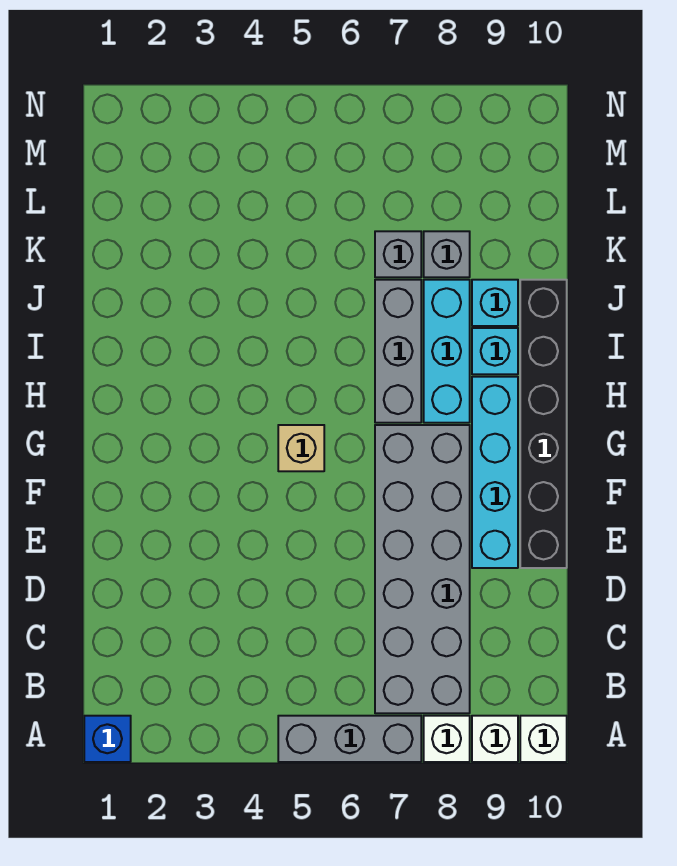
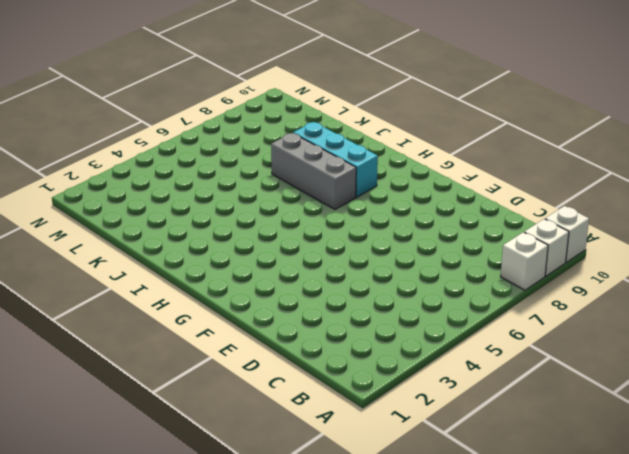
none -> blue brick A1 level 1
none -> grey brick A5:A7 level 1
none -> grey brick B7:G8 level 1

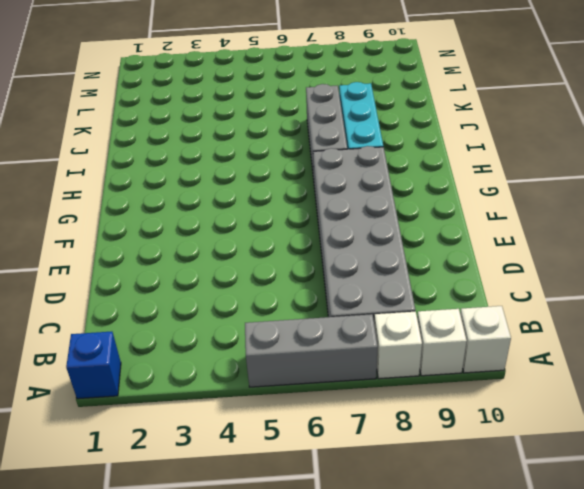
none -> cyan brick E9:H9 level 1
none -> black brick E10:J10 level 1
none -> tan brick G5 level 1

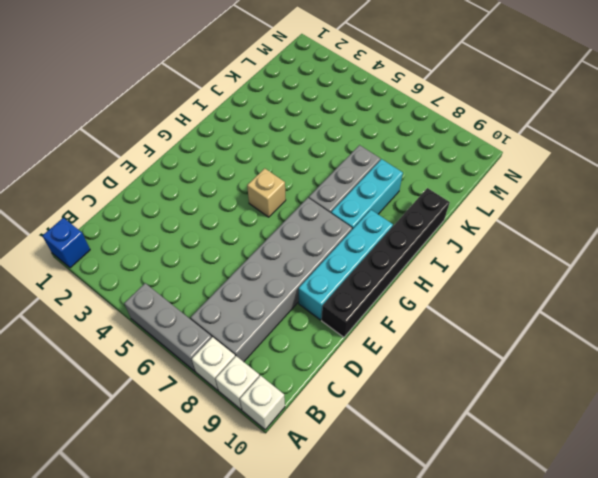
none -> cyan brick I9 level 1
none -> cyan brick J9 level 1
none -> grey brick K7 level 1

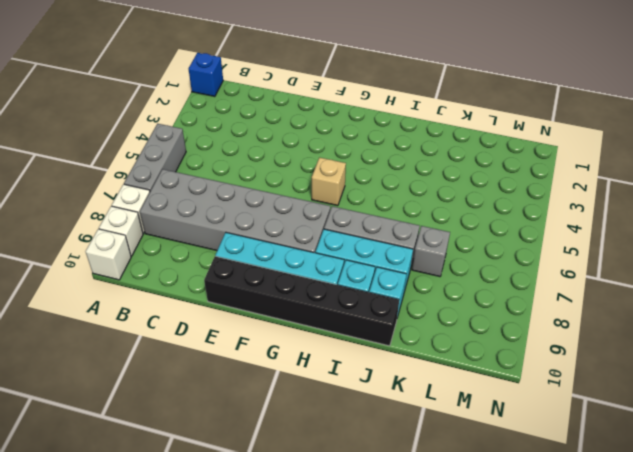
none -> grey brick K8 level 1

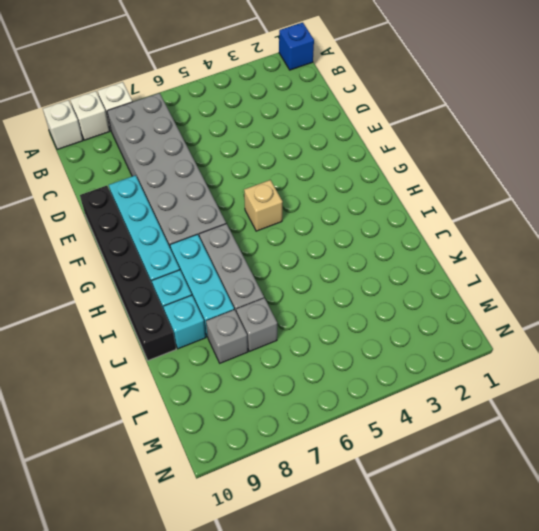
none -> grey brick A5:A7 level 1

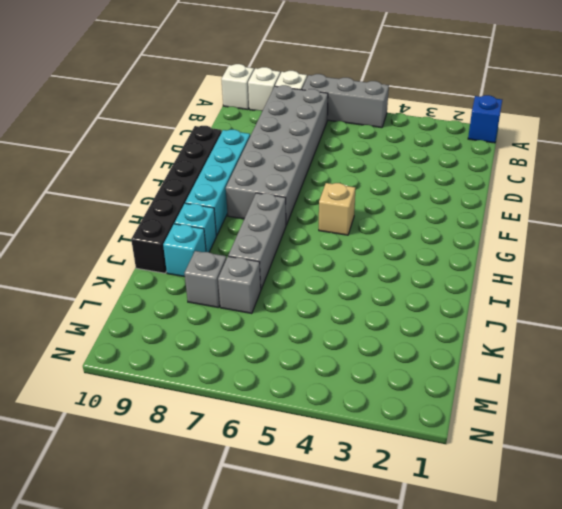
none -> cyan brick H8:J8 level 1

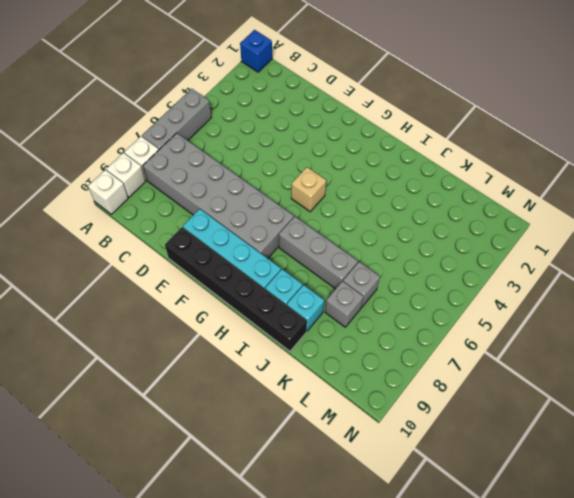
none -> cyan brick H8:J8 level 1

